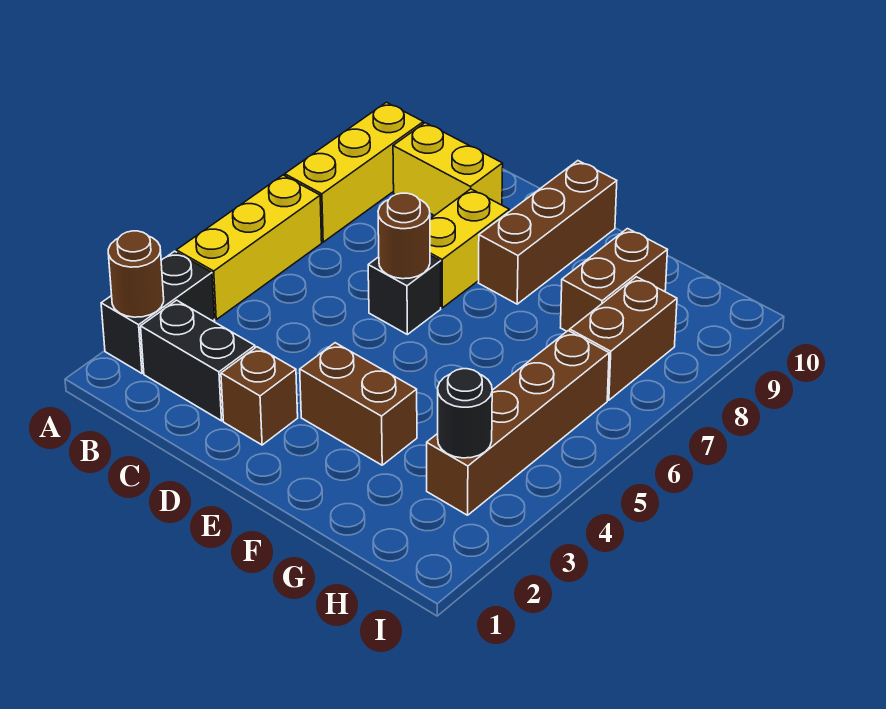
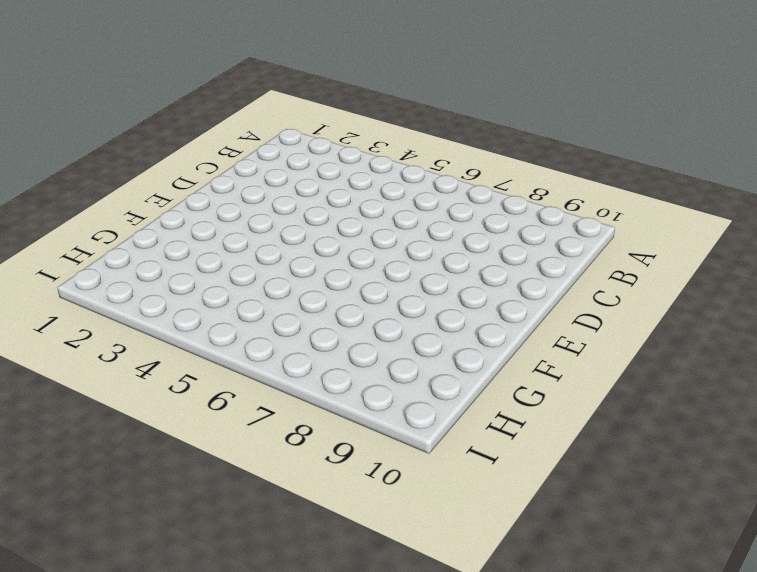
none -> black brick A2:A3 level 1
none -> yellow brick A4:A6 level 1
none -> yellow brick A7:A9 level 1

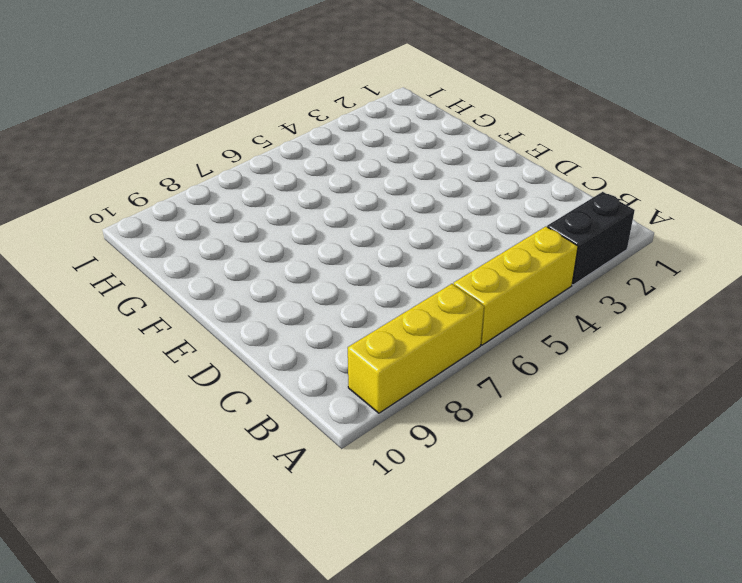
none -> black brick B2:C2 level 1
none -> yellow brick B9:C9 level 1
none -> brown brick D2 level 1

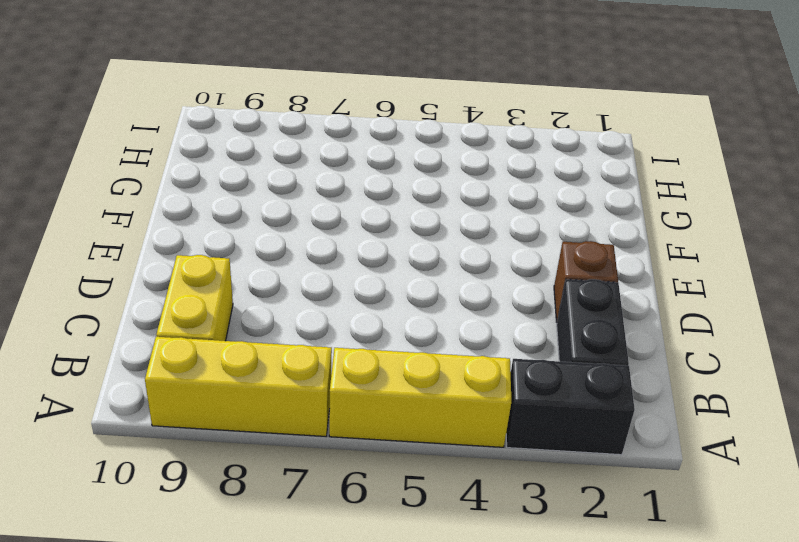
none -> black brick D6 level 1
none -> yellow brick D7:D8 level 1
none -> brown brick E3:F3 level 1

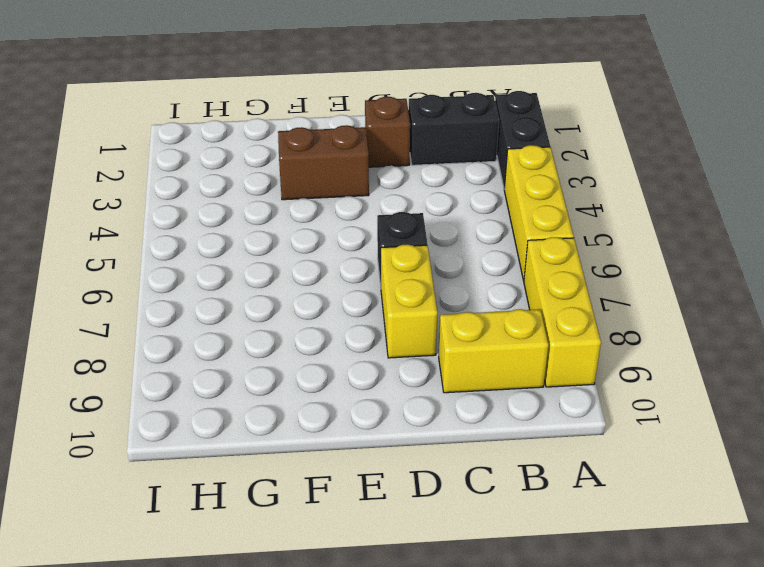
none -> brown brick E8:E10 level 1
none -> brown brick G8:G9 level 1
none -> brown brick H3:H6 level 1

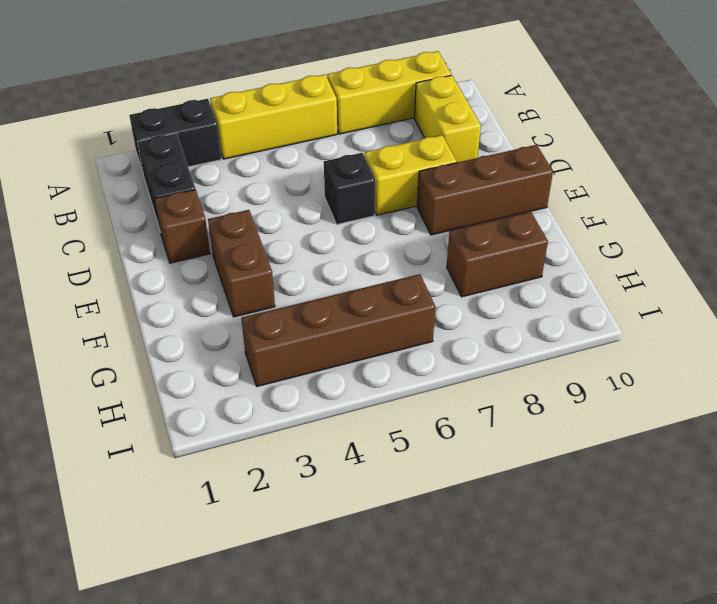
none -> brown brick H7:H8 level 1
none -> brown round brick A2 level 2
none -> brown round brick D6 level 2

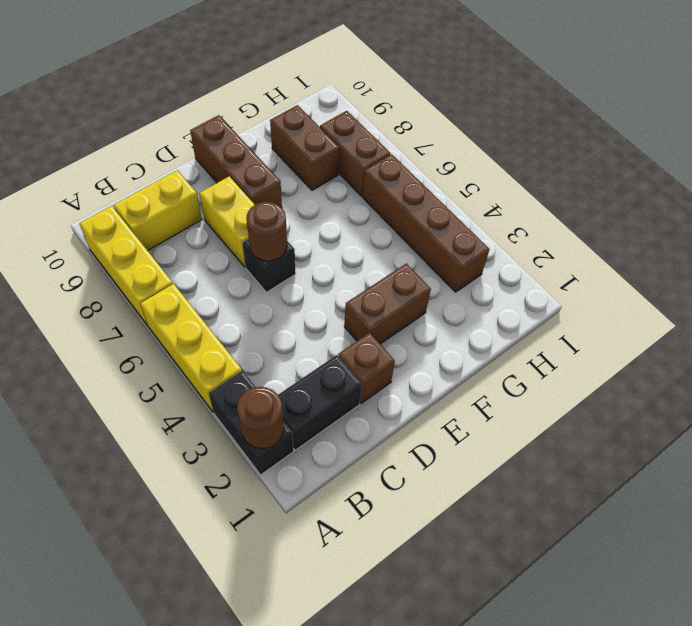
none -> black round brick H3 level 2

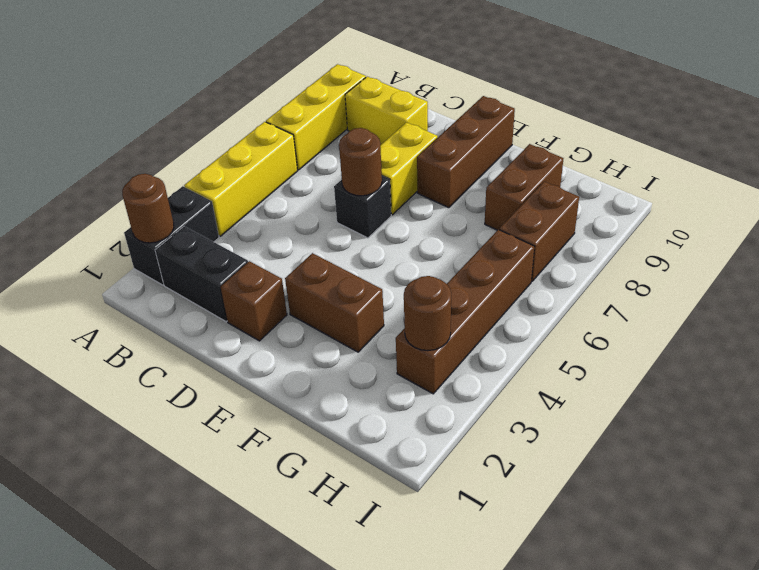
brown round brick H3 level 2 -> black round brick H3 level 2

